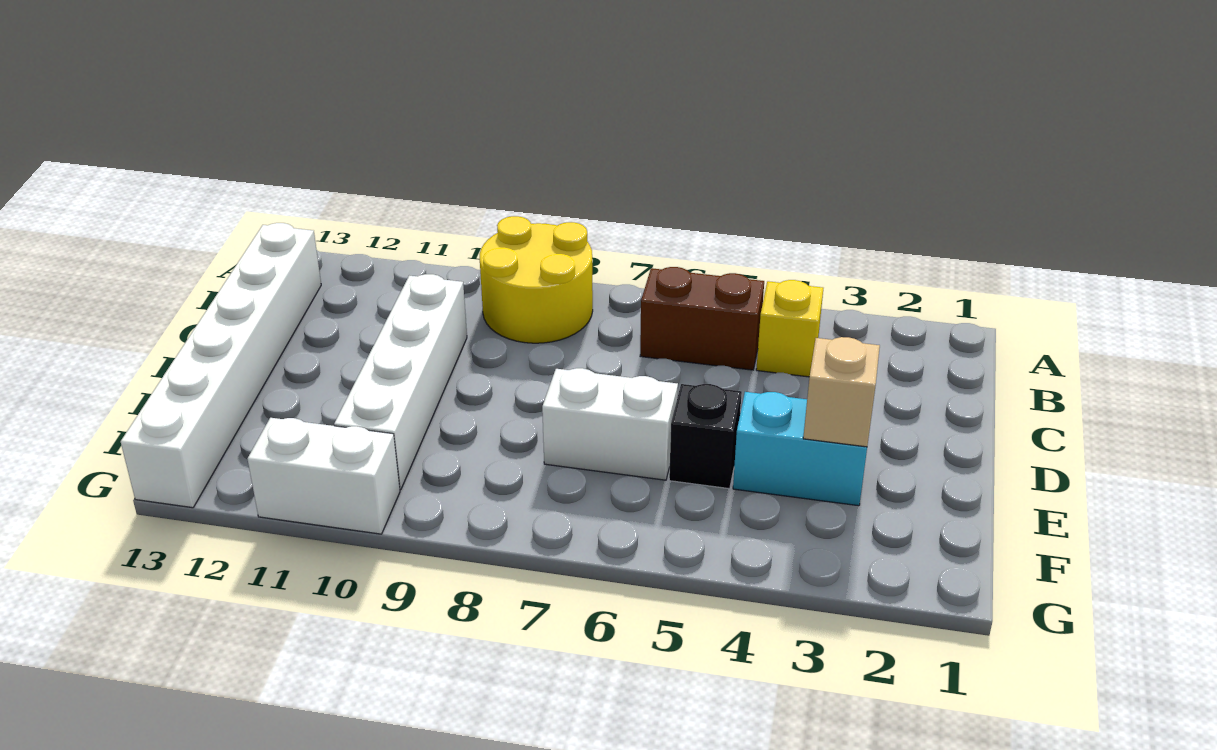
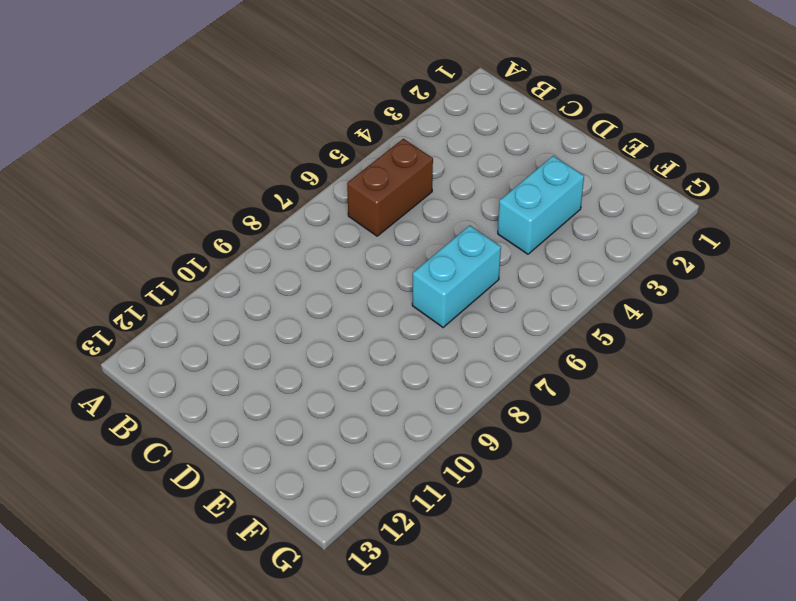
cyan brick E6:E7 level 1 -> white brick E6:E7 level 1
none -> yellow round brick A8:B9 level 1
none -> yellow brick B4 level 1

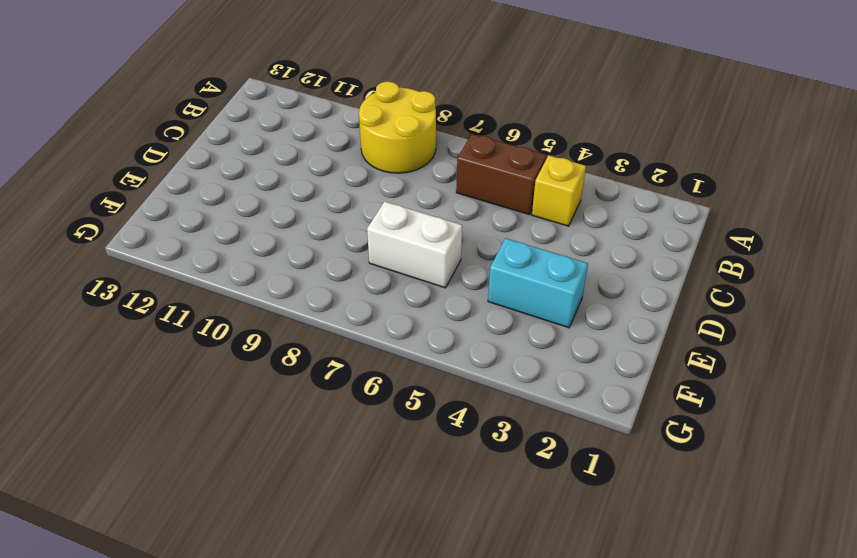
none -> white brick B13:G13 level 1
none -> white brick C10:F10 level 1

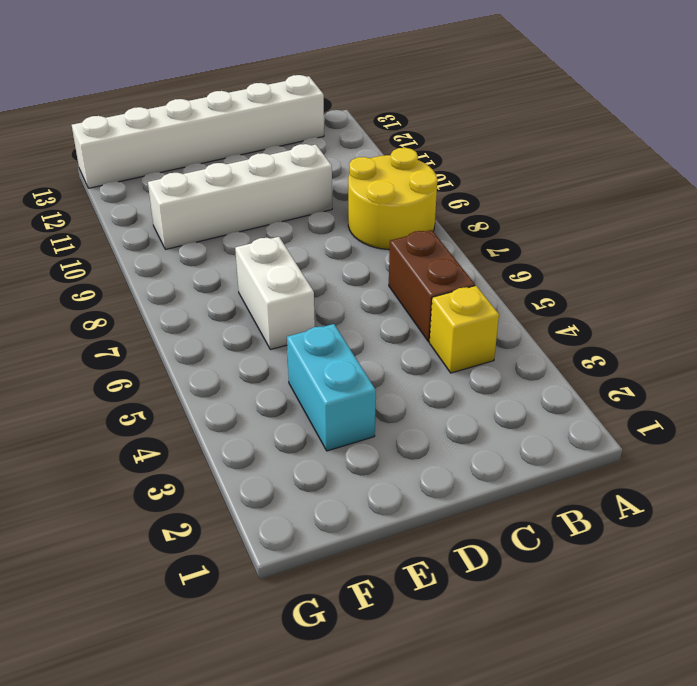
none -> black brick E5 level 1
none -> white brick G10:G11 level 1

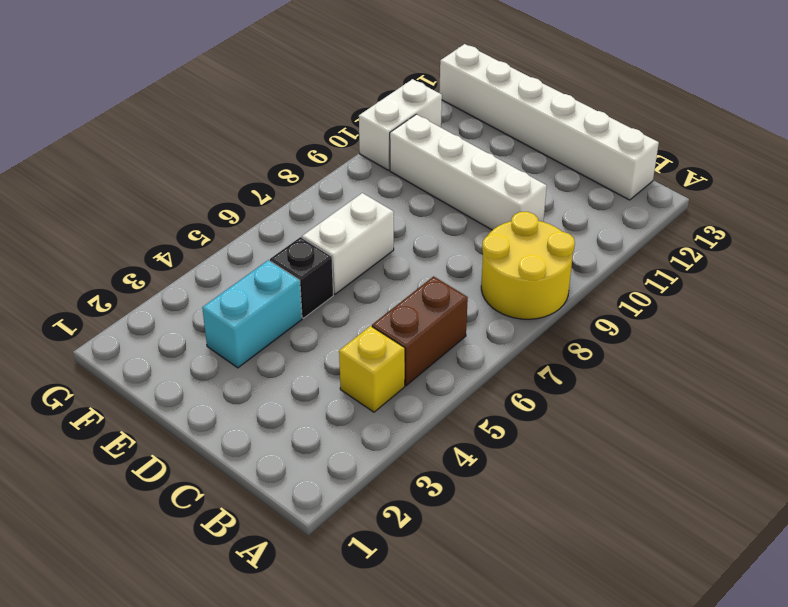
none -> tan brick E3 level 2

